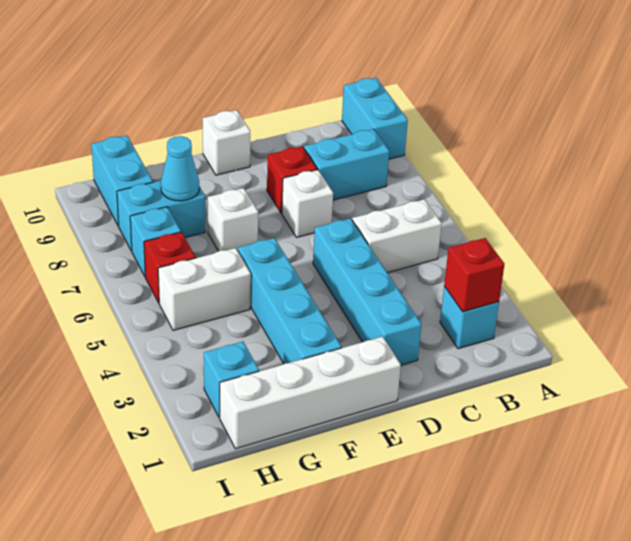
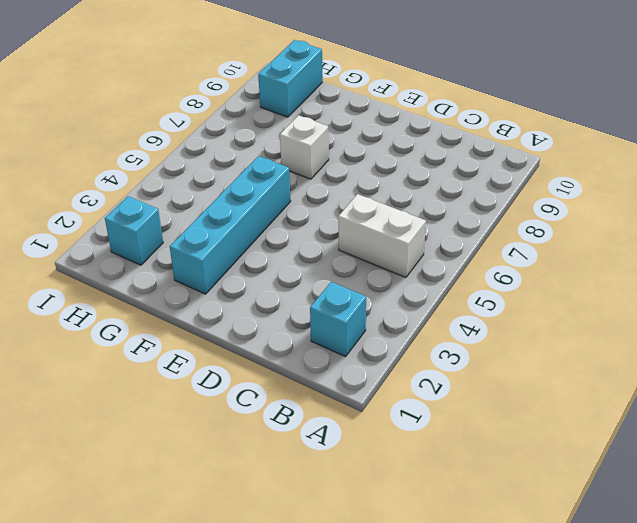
none -> cyan brick A9:A10 level 1
none -> cyan brick B8:C8 level 1
none -> cyan brick D2:D5 level 1

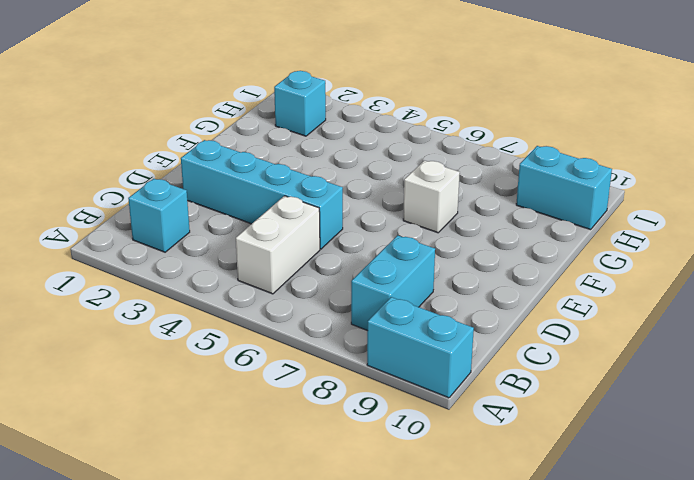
none -> white brick D7 level 1
none -> red brick D8 level 1
none -> white brick E1:H1 level 1

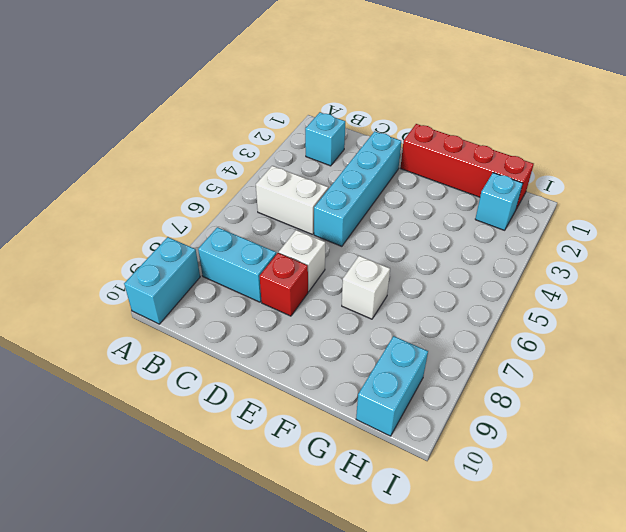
red brick E1:H1 level 1 -> white brick E1:H1 level 1
none -> white brick E10 level 1
none -> cyan brick F2:F5 level 1
none -> white brick G5:H5 level 1

